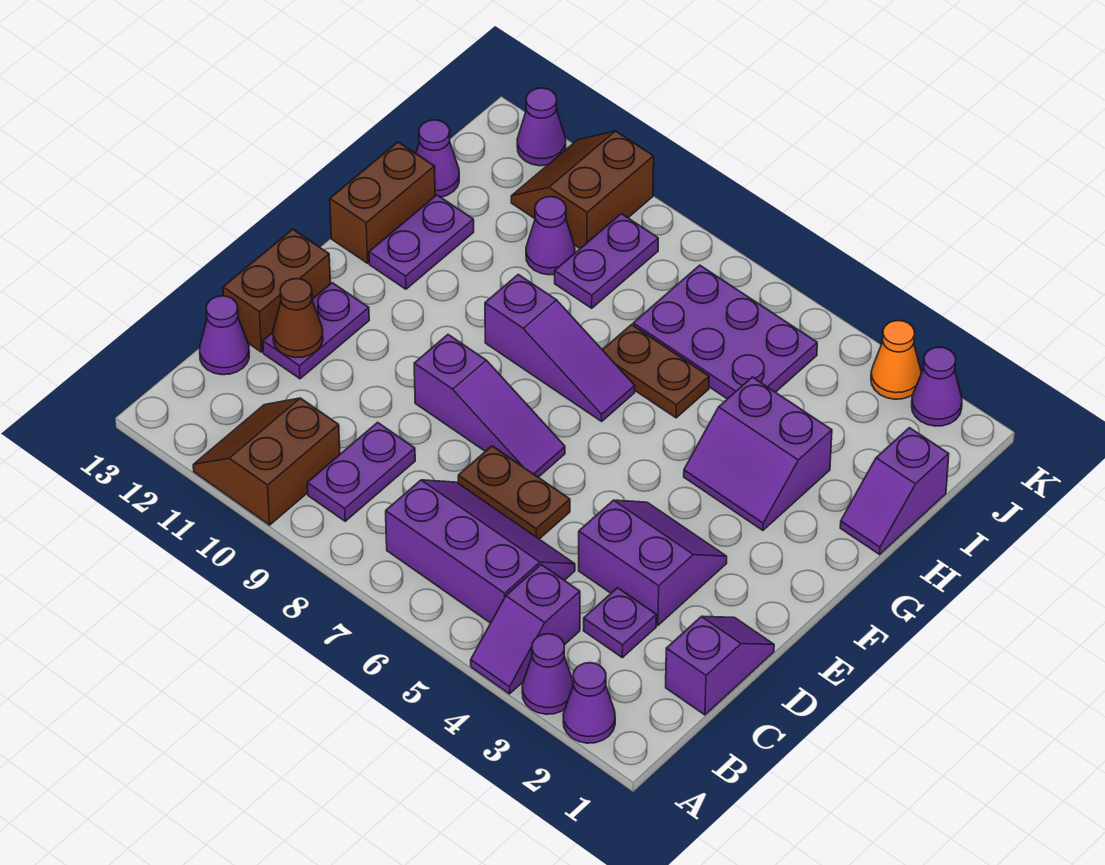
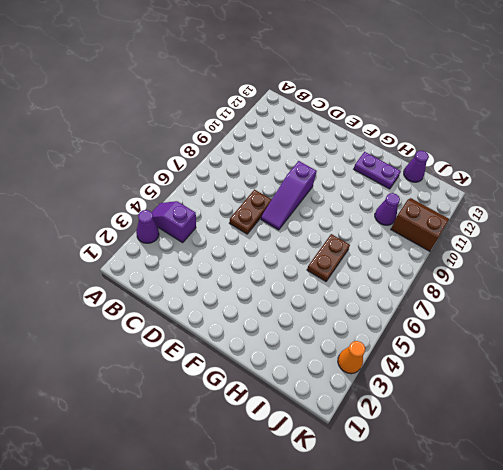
none -> purple cone A2 level 1
none -> brown slope A10:B11 level 1 top 10
none -> purple slope B5:C7 level 1 top B

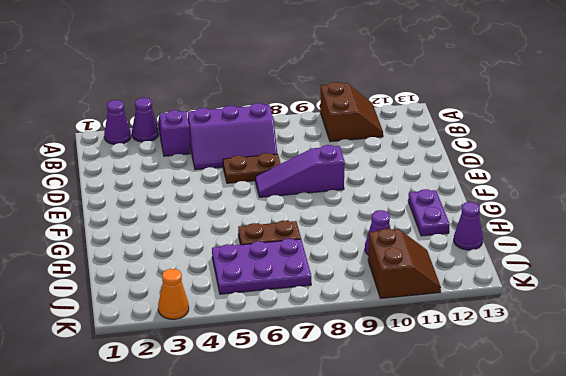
none -> purple plate B9:C9 level 1
none -> purple slope C1:D1 level 1 top C
none -> purple plate C3 level 1

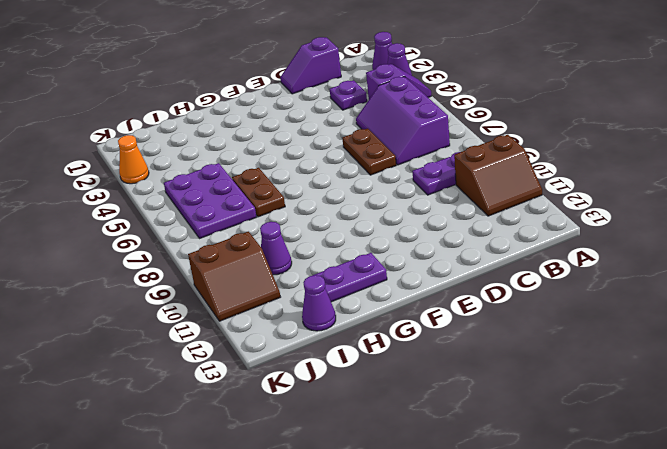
none -> purple cone C13 level 1
none -> purple slope D3:E4 level 1 top D
none -> purple plate D12:E12 level 1

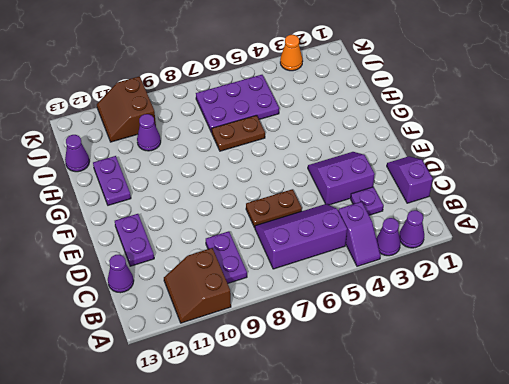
none -> brown brick D13:E13 level 1
none -> purple slope E7:E9 level 1 top 9
none -> purple slope G3:H4 level 1 top H

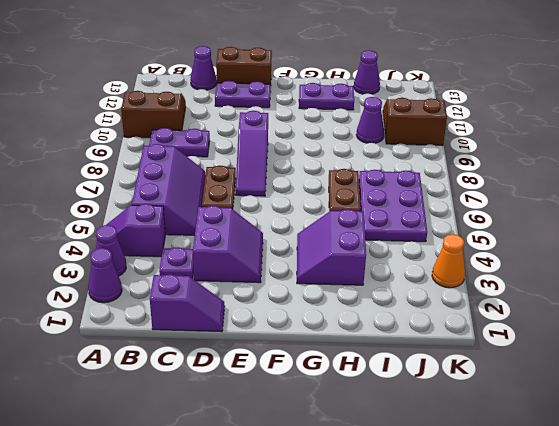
none -> purple slope G7:G9 level 1 top 9
none -> brown brick G13:H13 level 1
none -> purple slope H1:I1 level 1 top I

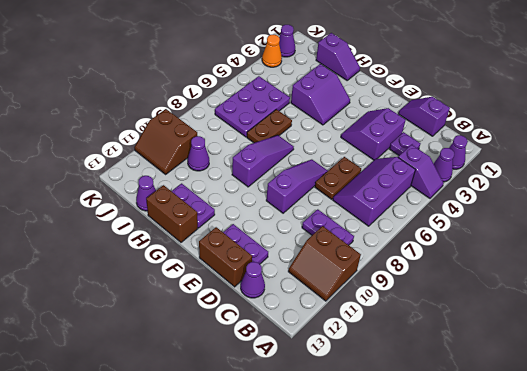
none -> purple plate I9:J9 level 1
none -> purple cone K12 level 1
none -> brown cone D12 level 2

